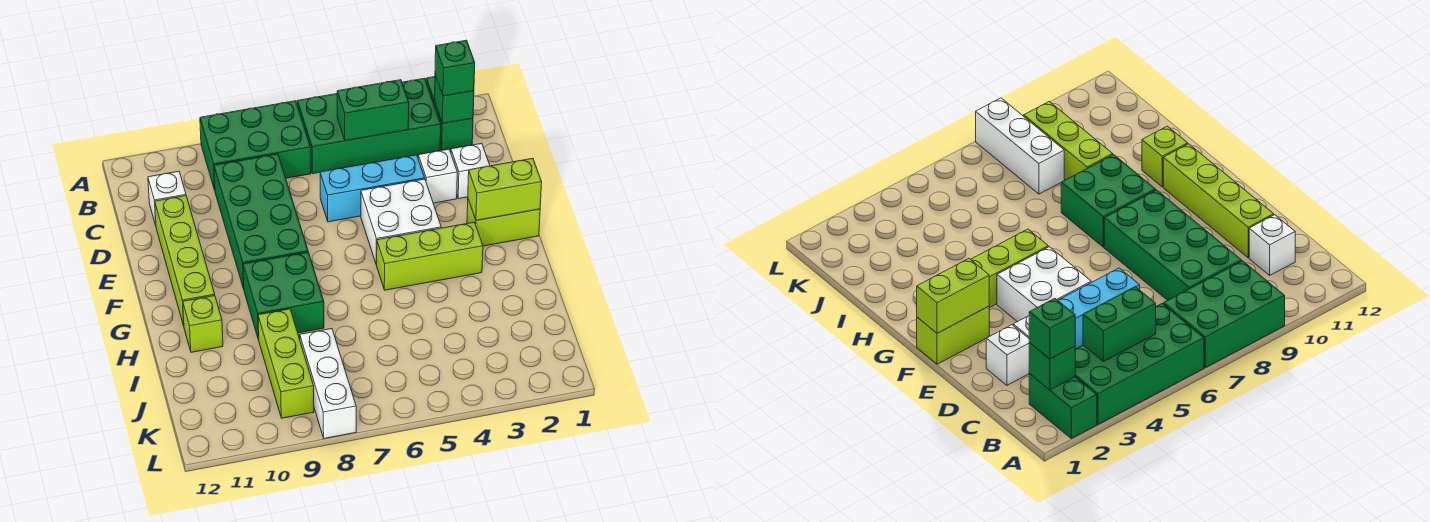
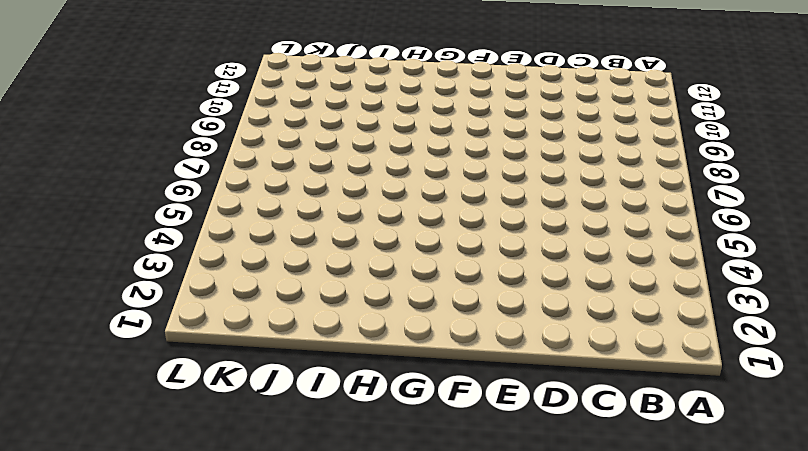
none -> green brick A2:B2 level 1
none -> green brick A3:B6 level 1
none -> green brick A7:B9 level 1

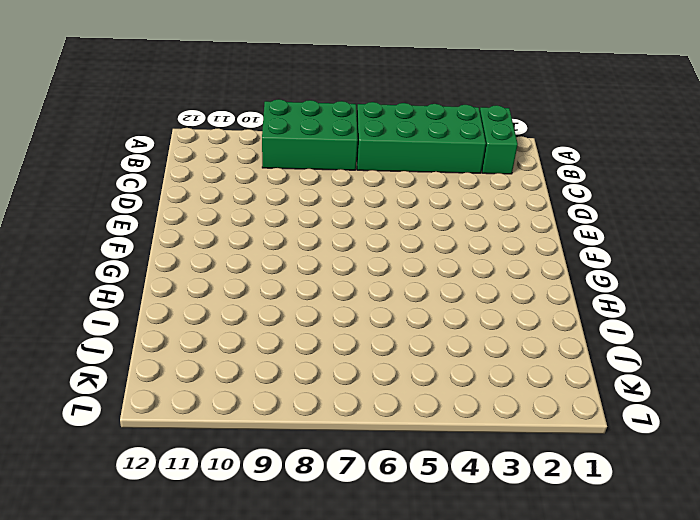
none -> green brick C8:F9 level 1
none -> white brick C11 level 1
none -> white brick D2 level 1

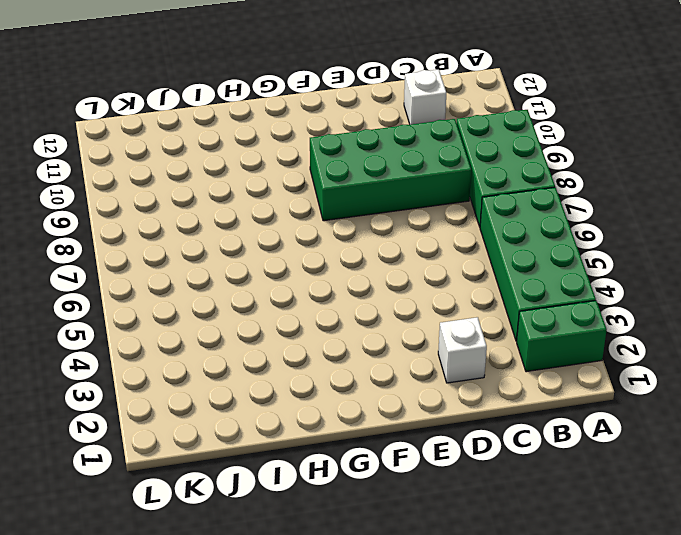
none -> white brick D3 level 1
none -> cyan brick D4:D6 level 1
none -> lime brick D11:G11 level 1

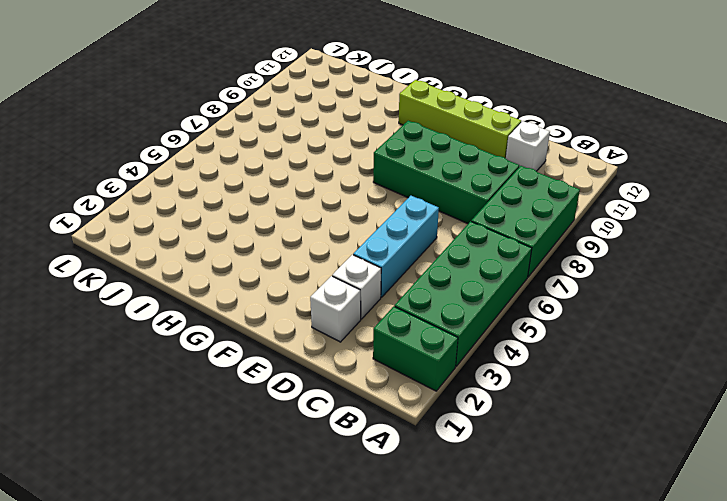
none -> white brick E4:F5 level 1
none -> lime brick F1:F2 level 1
none -> lime brick G3:G5 level 1

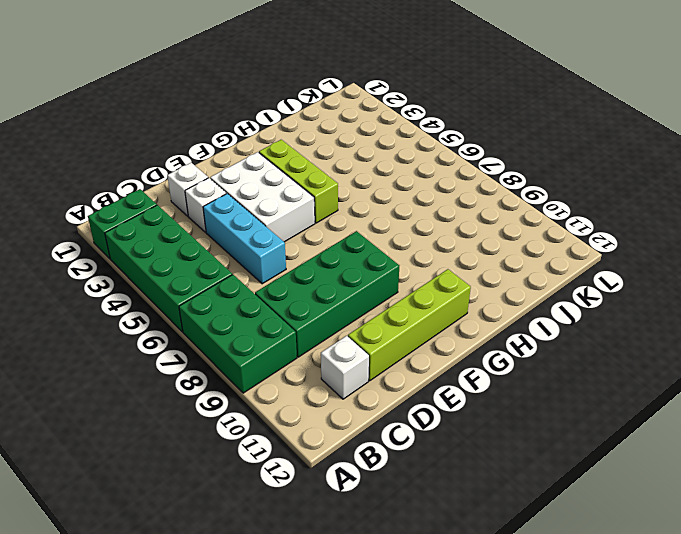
white brick E3:F5 level 1 -> white brick E4:F5 level 1
none -> lime brick F1:F2 level 1
none -> green brick G8:H9 level 1
none -> lime brick H11 level 1

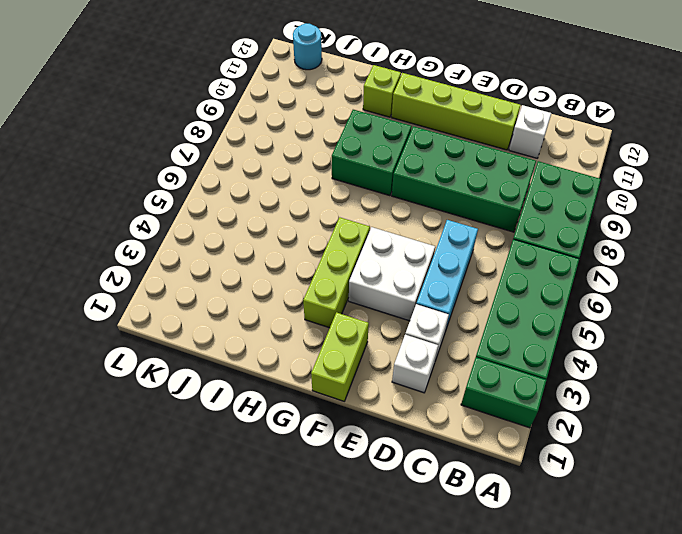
cyan round brick K12 level 1 -> none
none -> lime brick I9:K9 level 1
none -> white brick J8:L8 level 1
none -> green brick B2 level 2

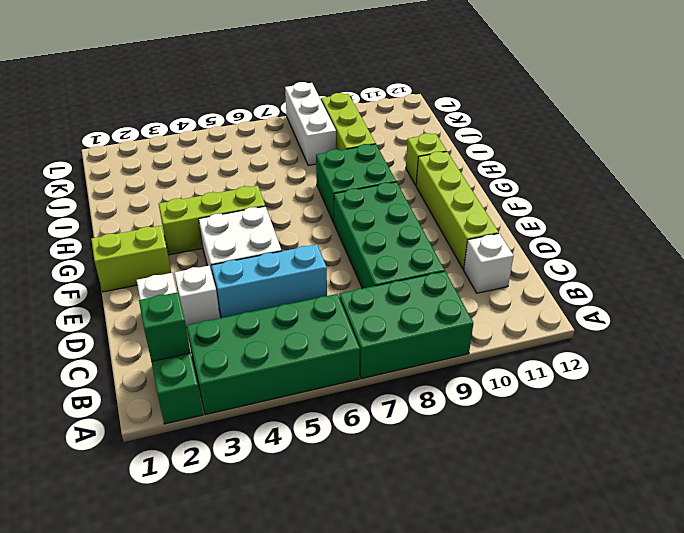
none -> green brick B4:B5 level 2
none -> lime brick F1:F2 level 2
none -> green brick B2 level 3

